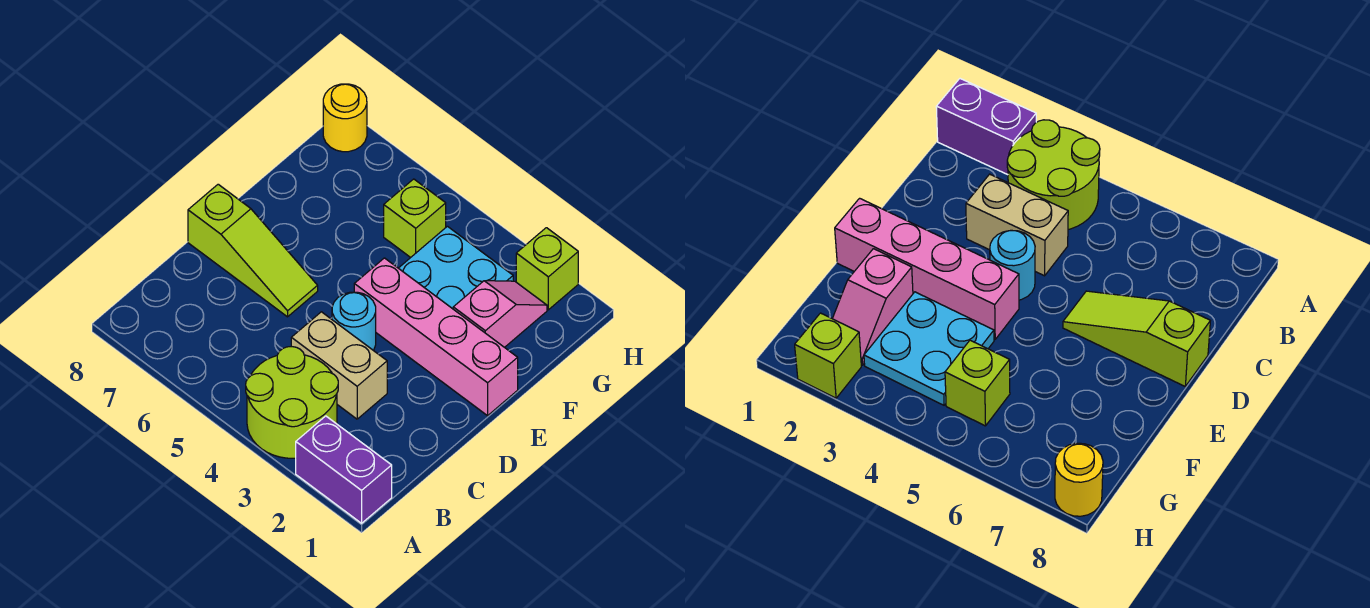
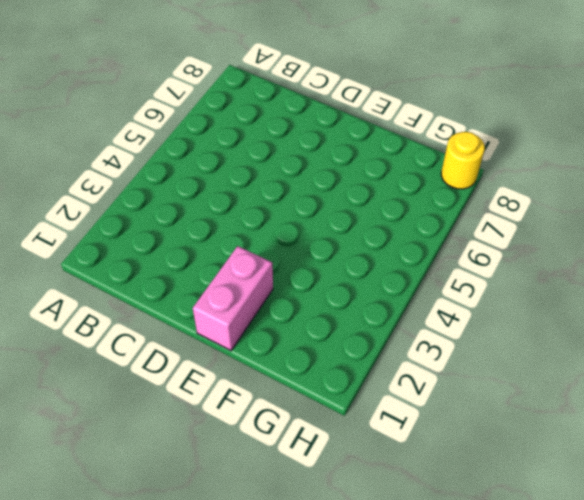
pink brick E1:E2 level 1 -> pink brick E1:E4 level 1
none -> purple brick A1:A2 level 1
none -> lime round brick A3:B4 level 1

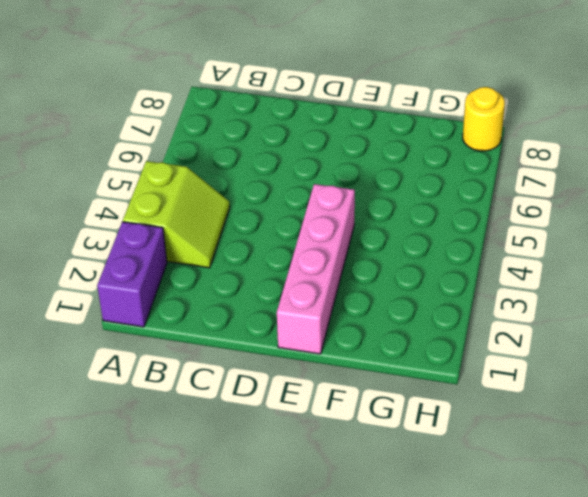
lime slope A3:B4 level 1 top A -> lime round brick A3:B4 level 1
none -> tan brick C3:C4 level 1
none -> cyan round brick D4 level 1

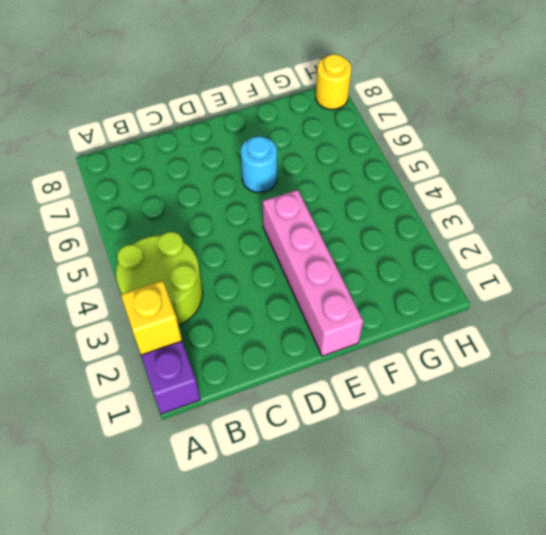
yellow brick A2 level 2 -> none
cyan round brick E6 level 1 -> cyan round brick D4 level 1
none -> tan brick C3:C4 level 1
none -> lime slope D6:D8 level 1 top 8

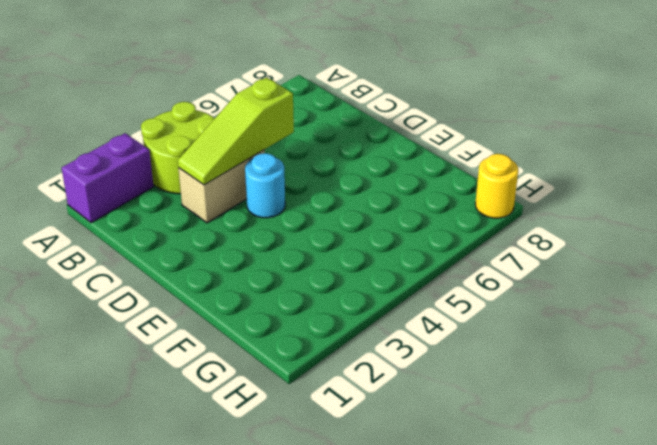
lime slope C3:C5 level 2 top 5 -> lime slope D6:D8 level 1 top 8
none -> pink brick E1:E4 level 1
none -> pink slope F2:G2 level 1 top F

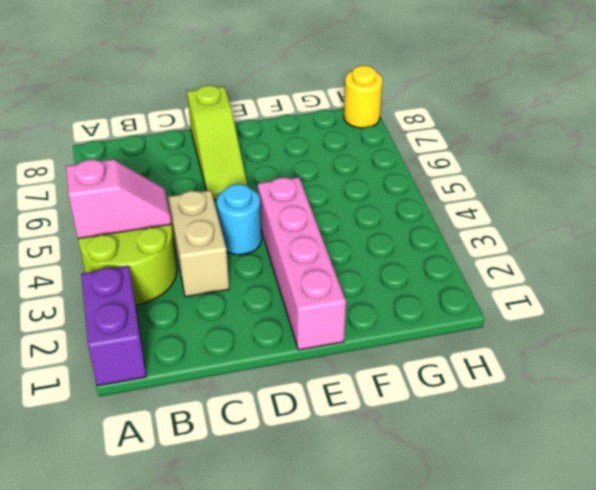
pink slope A4:B4 level 2 top A -> pink slope F2:G2 level 1 top F
none -> cyan plate F3:G4 level 1
none -> lime brick G5 level 1

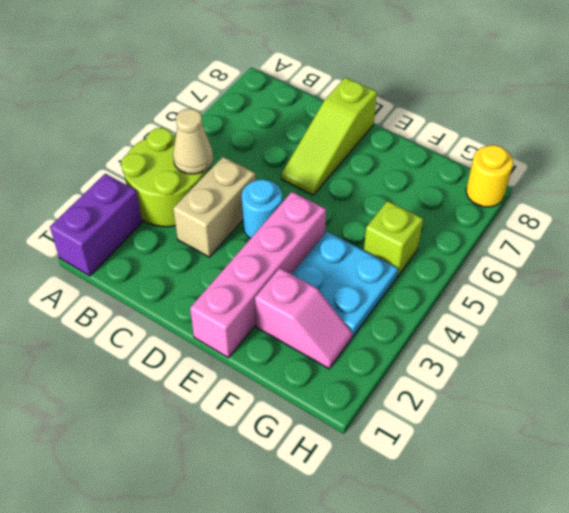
tan cone B4 level 2 -> none
none -> lime brick H2 level 1

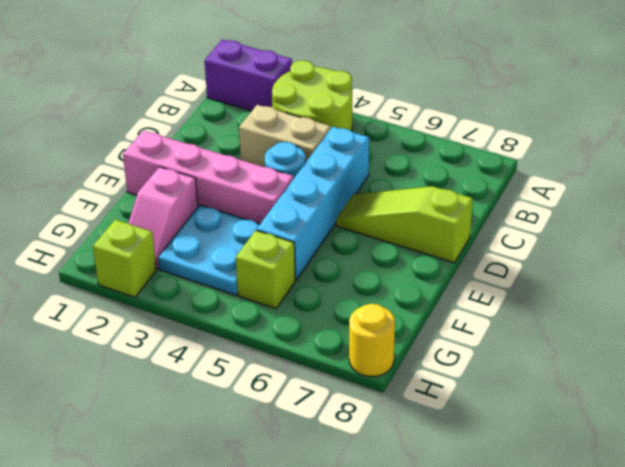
cyan brick C5:F5 level 1 -> none

